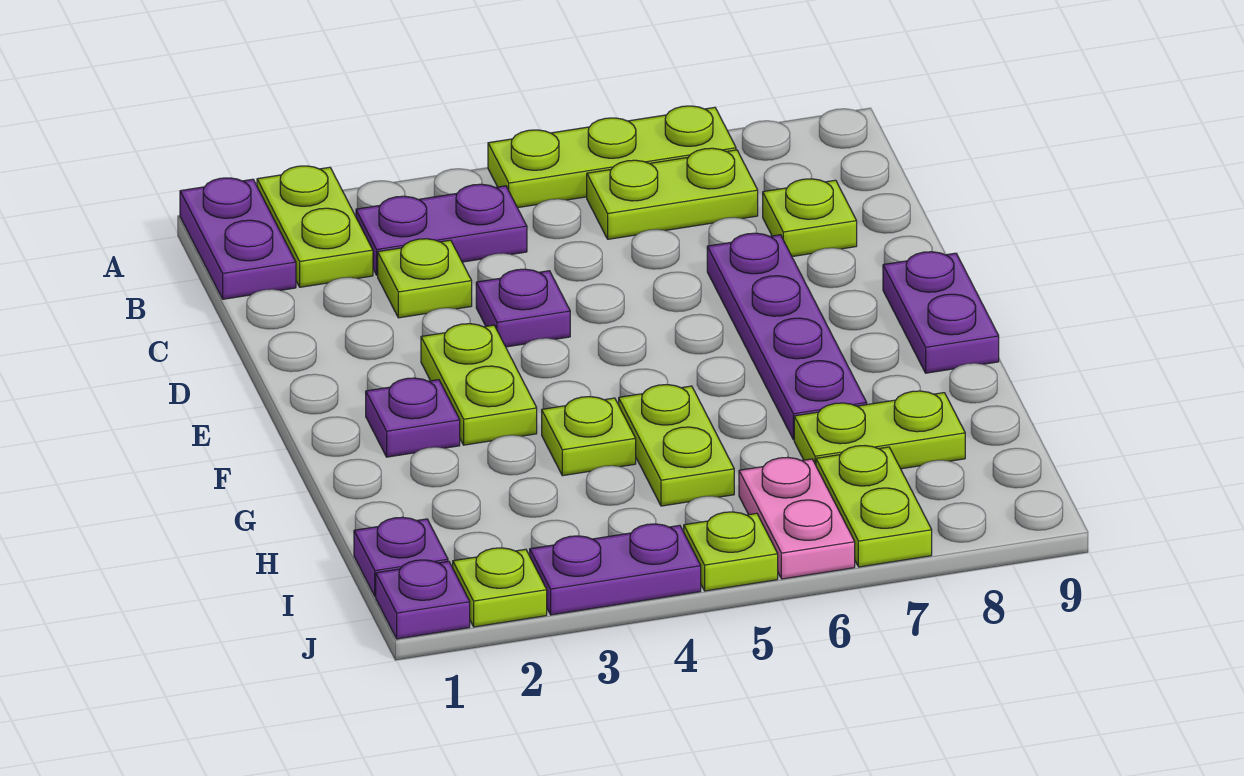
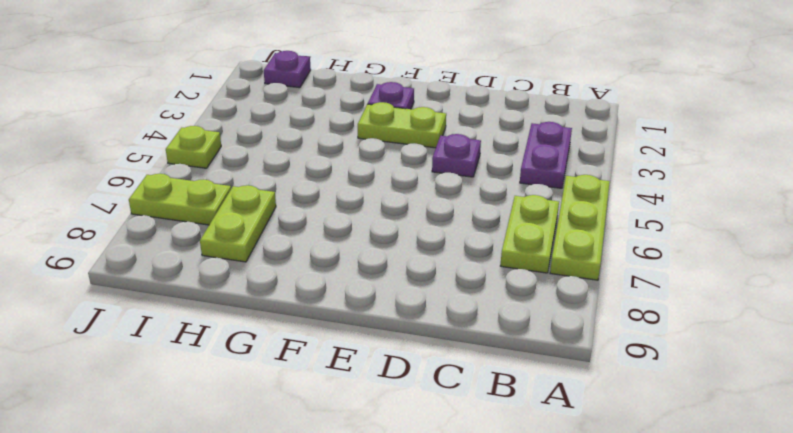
none -> purple plate A1:B1 level 1
none -> lime plate A2:B2 level 1
none -> lime plate C3 level 1

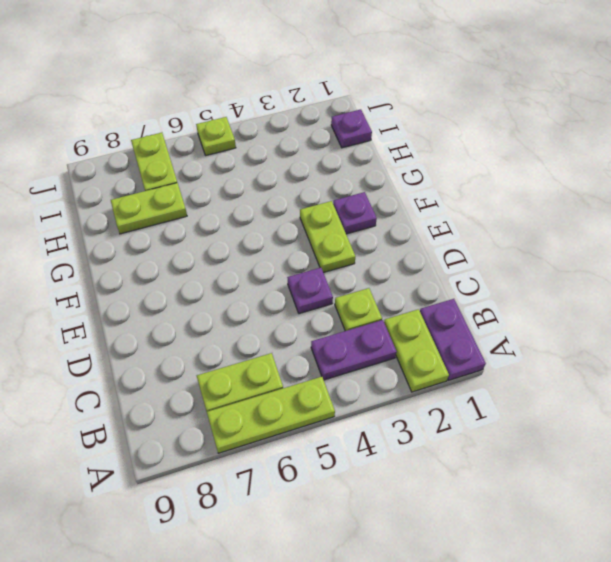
none -> lime plate C8 level 1
none -> purple plate D7:G7 level 1
none -> purple plate E9:F9 level 1

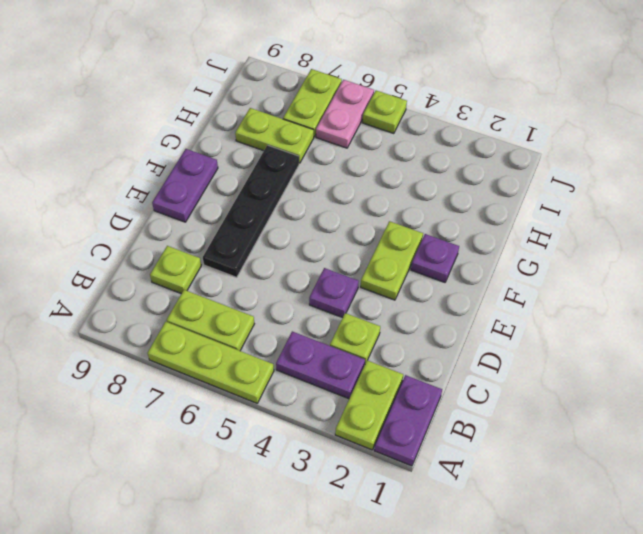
black plate D7:G7 level 1 -> purple plate D7:G7 level 1
none -> lime plate G4 level 1
none -> lime plate G5:H5 level 1
none -> purple plate I1 level 1

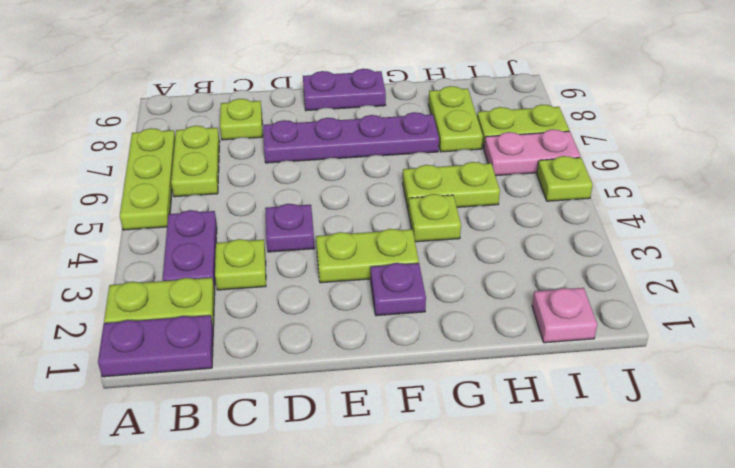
pink plate I1 level 1 -> purple plate I1 level 1
none -> purple plate J1 level 1
none -> lime plate J2 level 1
none -> purple plate J3:J4 level 1

